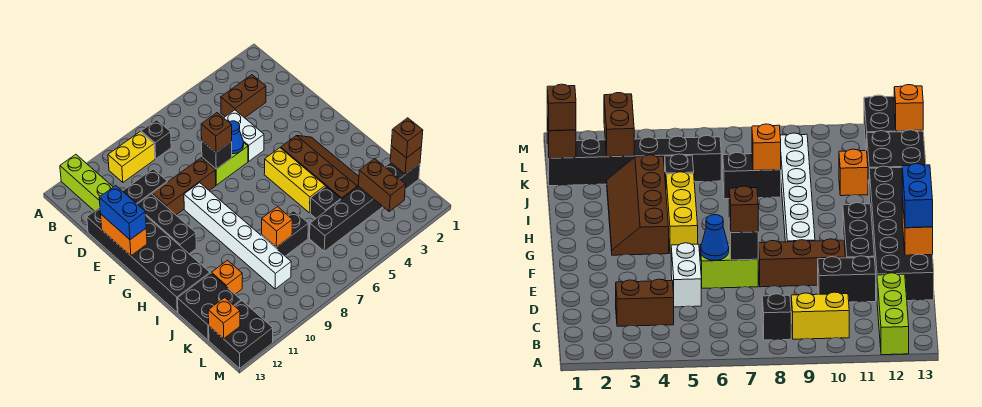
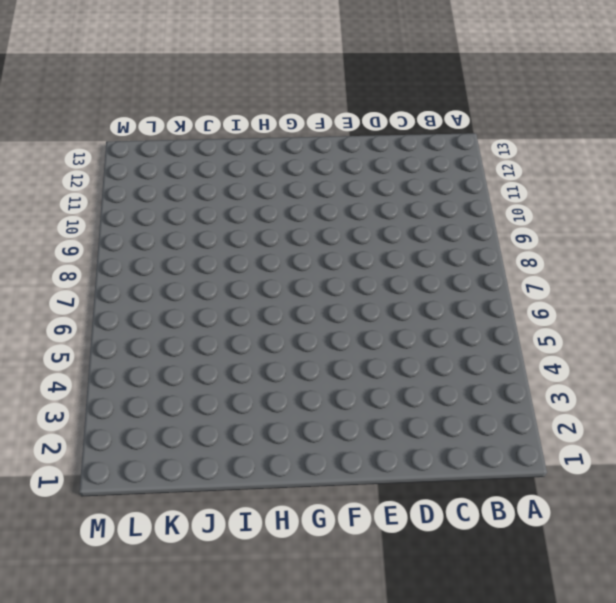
none -> lime brick A12:C12 level 1
none -> black brick B8 level 1
none -> yellow brick B9:B10 level 1

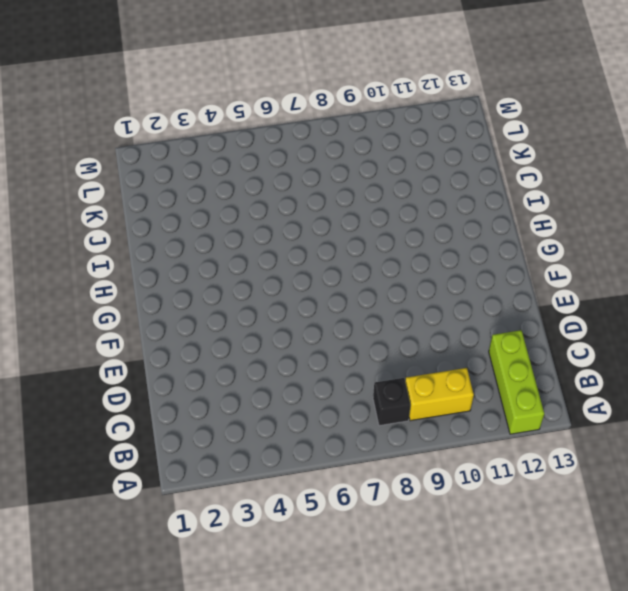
none -> brown brick C3:C4 level 1
none -> white brick D5:E5 level 1
none -> black brick D10:D11 level 1

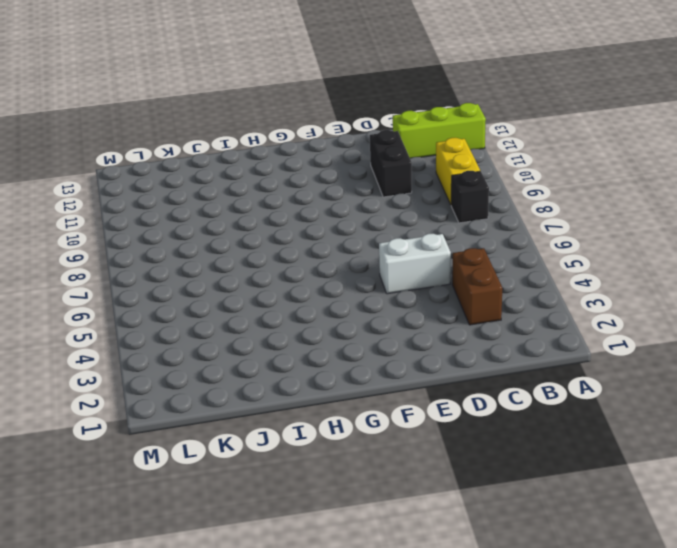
none -> black brick D12:I13 level 1
none -> lime brick E6:E7 level 1
none -> brown brick E8:E10 level 1

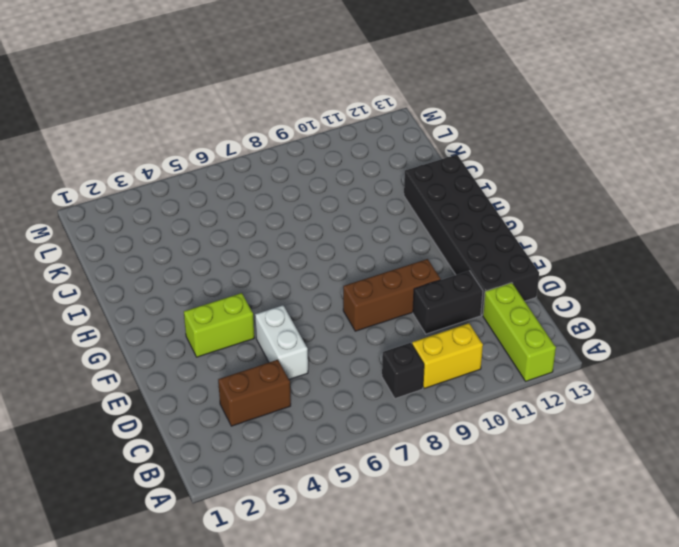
lime brick F3:F4 level 1 -> lime brick E6:E7 level 1
none -> black brick E11:G11 level 1
none -> white brick F9:K9 level 1
none -> brown slope G3:J4 level 1 top 4

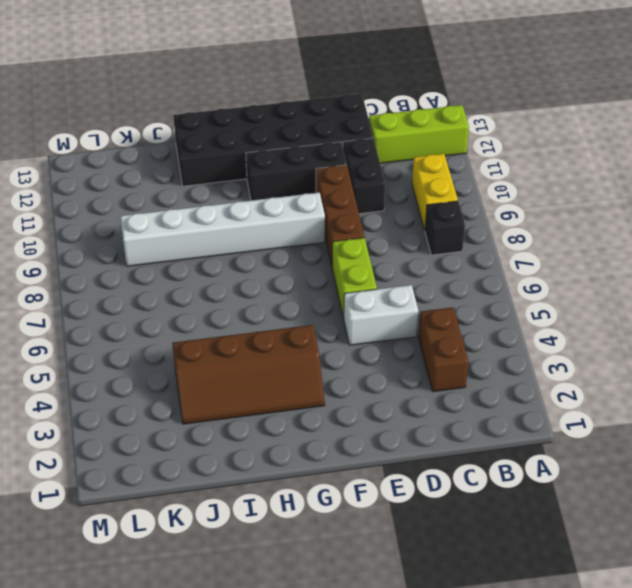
none -> yellow brick G5:I5 level 1
none -> black brick J5 level 1
none -> black brick J7:J8 level 1

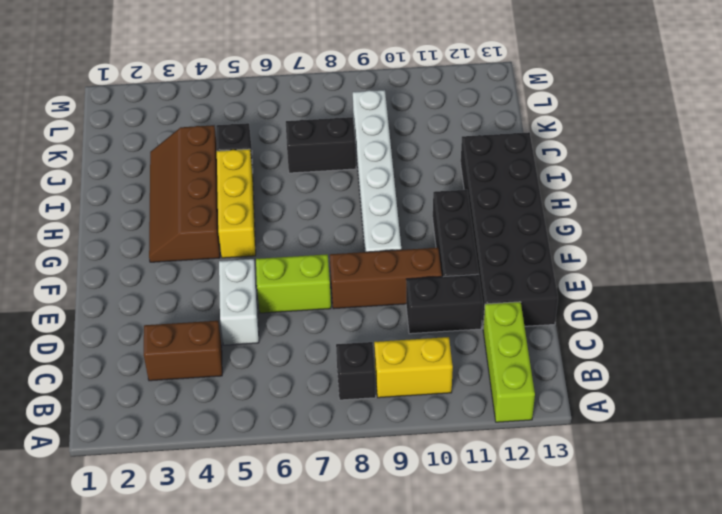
none -> orange brick J11 level 1
none -> black brick J12:K13 level 1
none -> black brick K1:K6 level 1

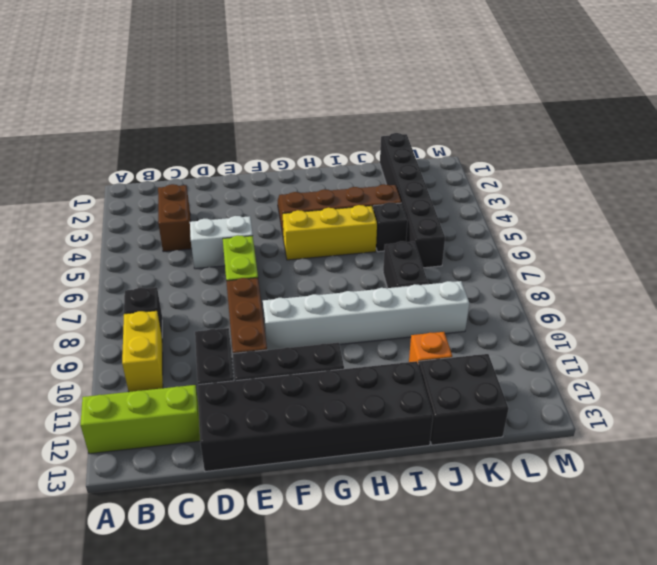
none -> black brick L12:M13 level 1
none -> blue cone E6 level 2
none -> black brick E7 level 2

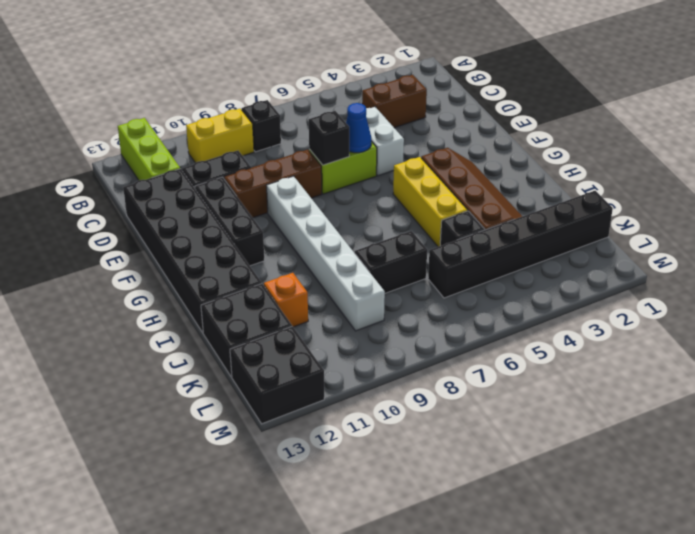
none -> orange brick E13:F13 level 2
none -> orange brick J8 level 2
none -> brown brick K1 level 2

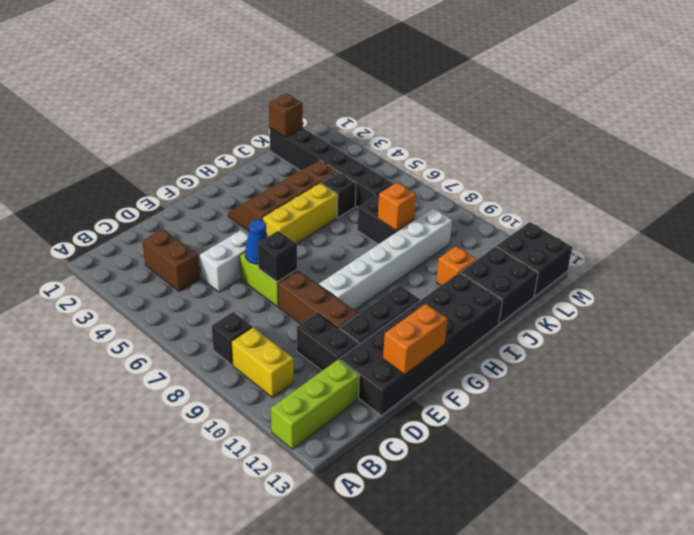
none -> brown brick K3:L3 level 2
none -> orange brick L13 level 2
none -> brown brick E7 level 3

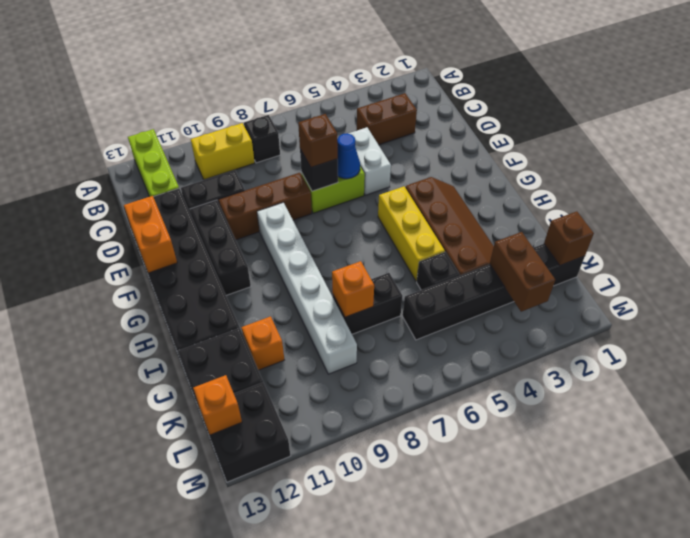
none -> blue brick E13:F13 level 3
none -> brown brick K1 level 3

